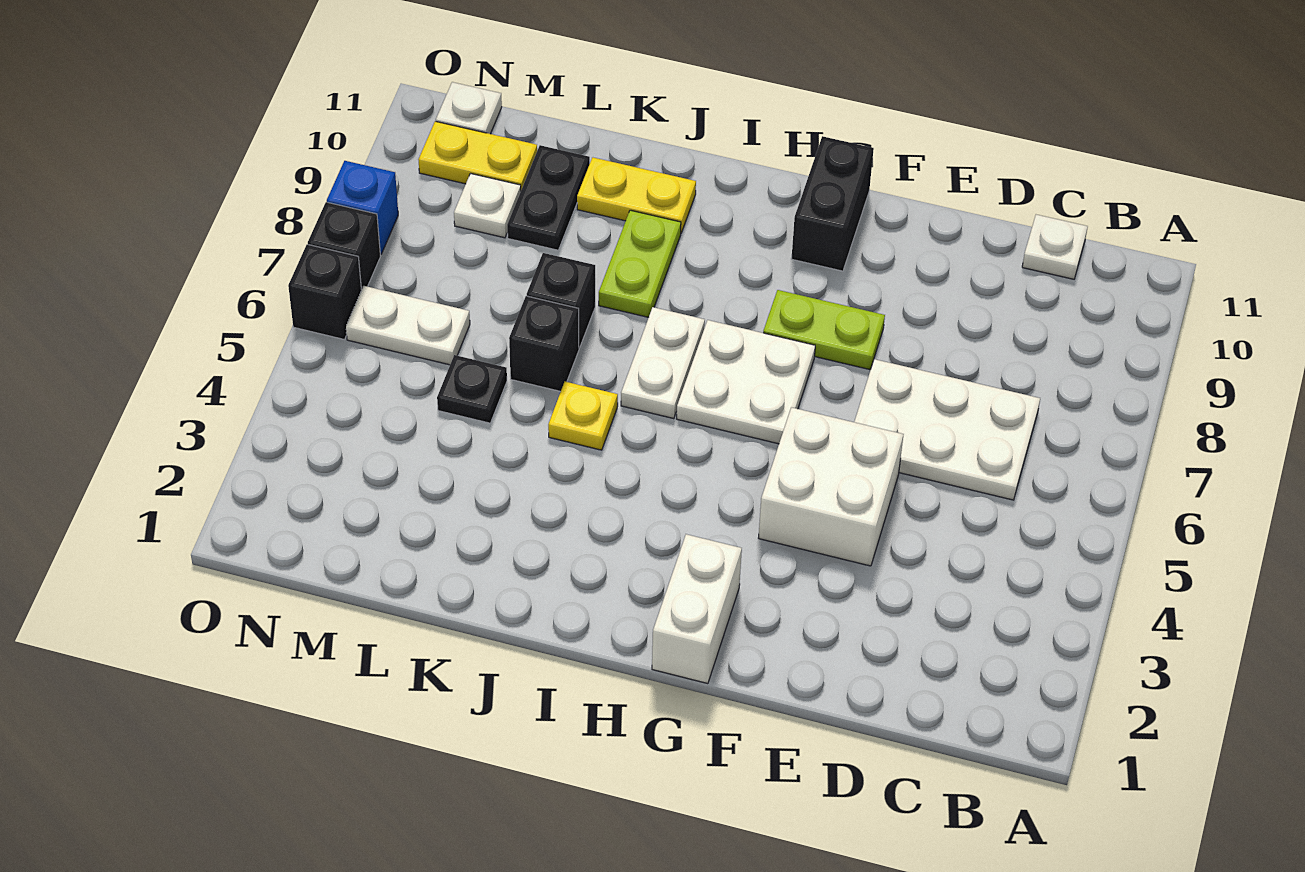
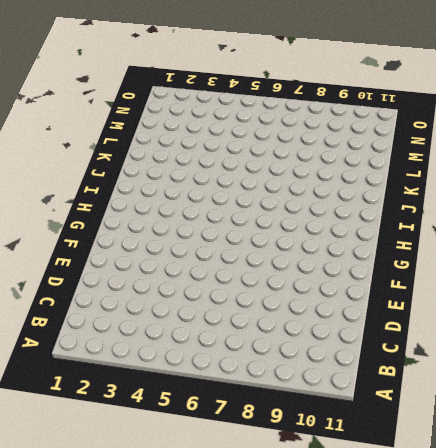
none -> white plate C6:E7 level 1
none -> white plate C11 level 1
none -> white brick E4:F5 level 1

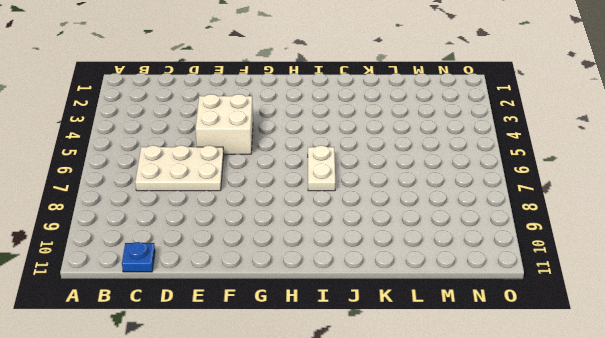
blue plate C11 level 1 -> white plate C11 level 1
none -> lime plate F8:G8 level 1
none -> white brick G1:G2 level 1
none -> white plate G6:H7 level 1

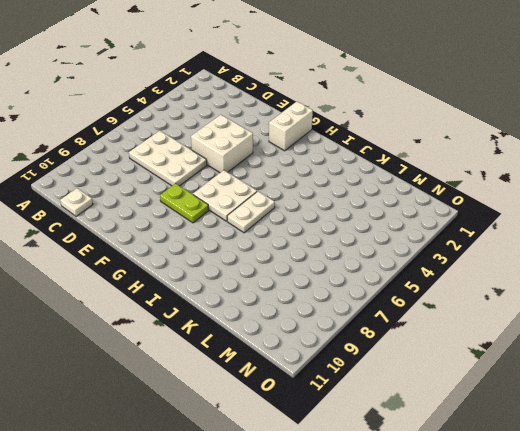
none -> black brick G10:G11 level 1
none -> yellow plate J5 level 1
none -> lime plate J8:J9 level 1

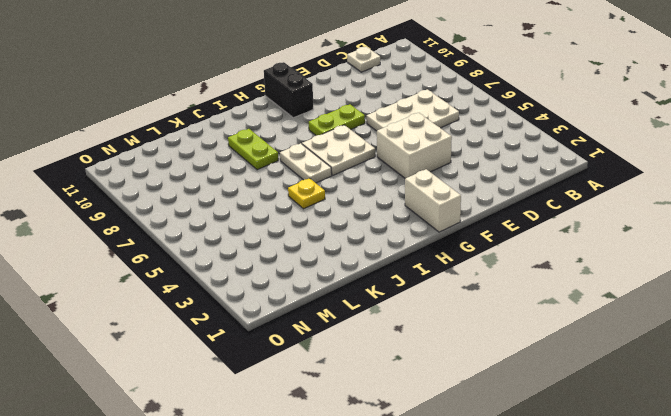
none -> yellow plate J10:K10 level 1
none -> black brick K6 level 1
none -> black brick K7 level 1

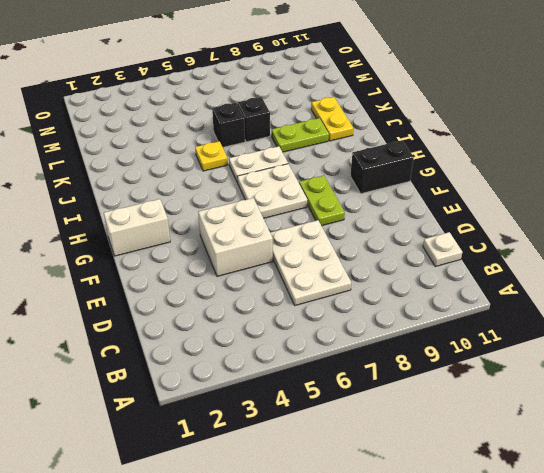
none -> black plate L5 level 1
none -> black plate L9:L10 level 1
none -> white plate M6:N6 level 1

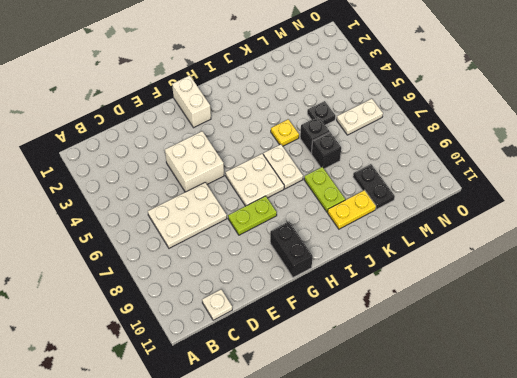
none -> white plate M9 level 1
none -> yellow plate M10:N10 level 1
none -> white plate N11 level 1

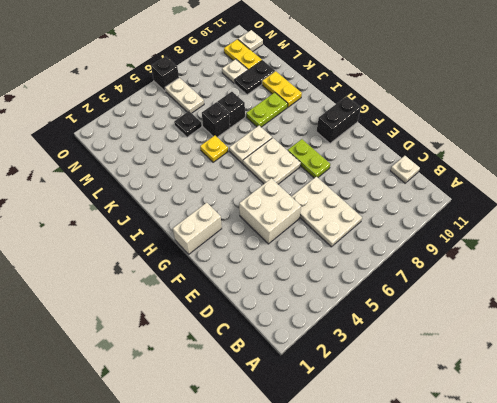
none -> black brick O7 level 1
none -> blue brick O8 level 1

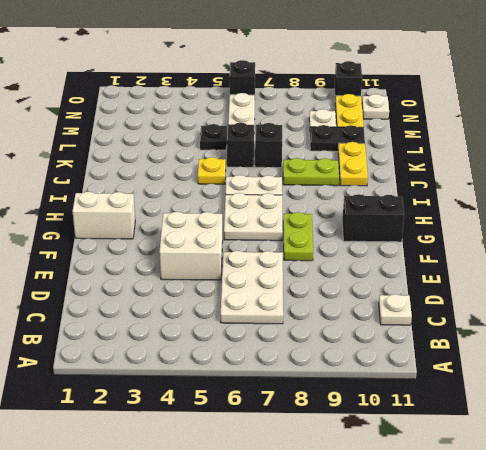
black brick O10 level 1 -> black brick O7 level 1
none -> blue brick O8 level 1

